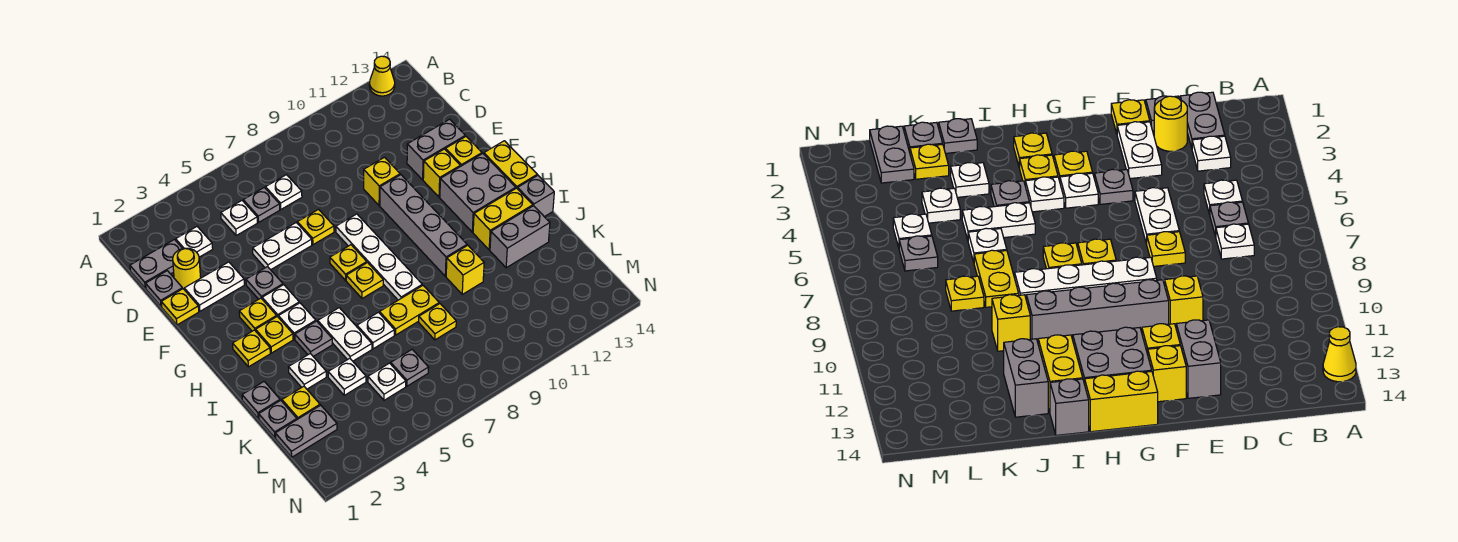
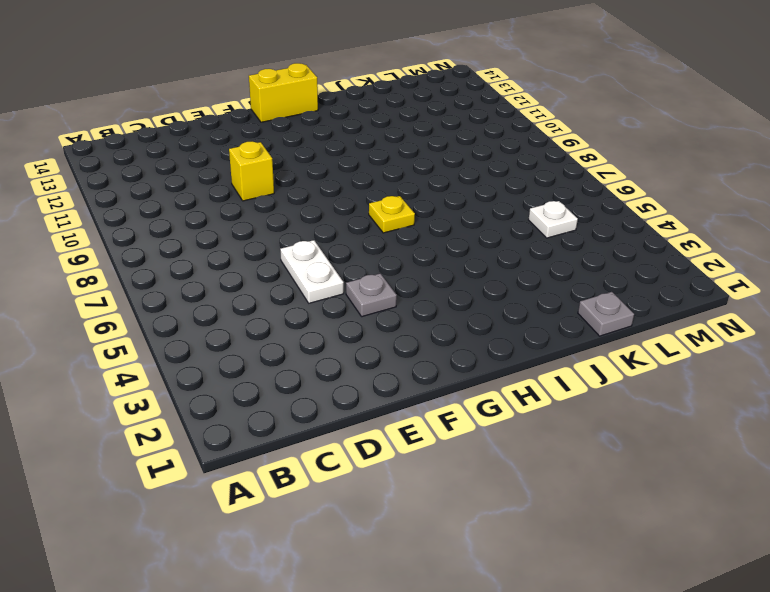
none -> yellow cone A13 level 1
none -> grey plate C1:C2 level 1
none -> white plate C3 level 1
none -> white plate C5 level 1

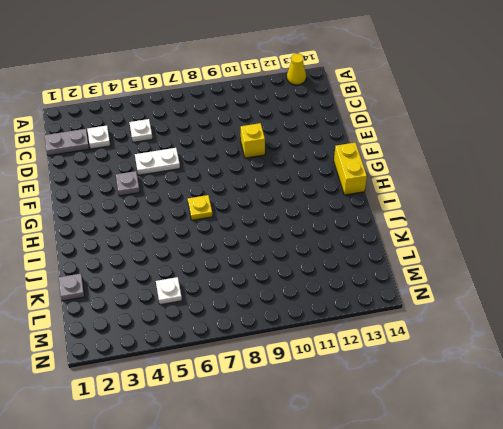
none -> grey plate C6 level 1
none -> white plate C7 level 1
none -> grey plate D1 level 1
none -> yellow round brick D2 level 1

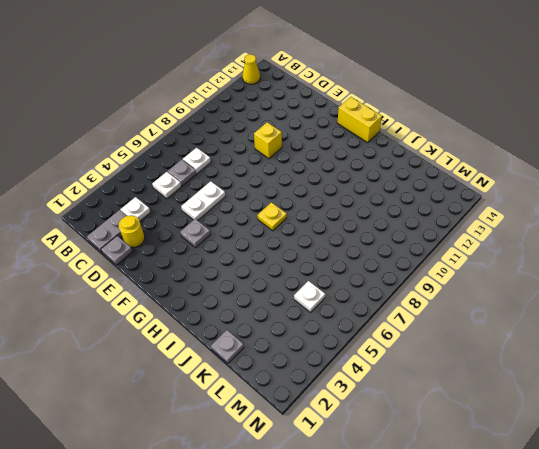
none -> yellow plate E1 level 1
none -> white plate E2:E3 level 1
none -> yellow plate E7 level 1
none -> grey brick E12:E13 level 1

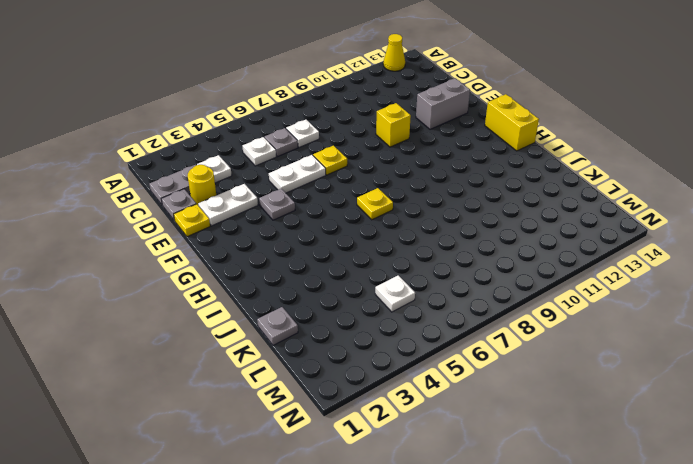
none -> white plate F8:I8 level 1
none -> grey brick F10:I10 level 1
none -> yellow brick F12 level 1
none -> yellow brick F13 level 1

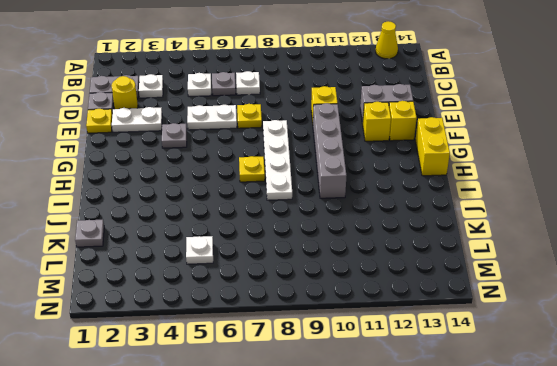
none -> yellow plate G3 level 1
none -> white plate G4 level 1
none -> yellow plate G7 level 1
none -> grey brick G12:H13 level 1

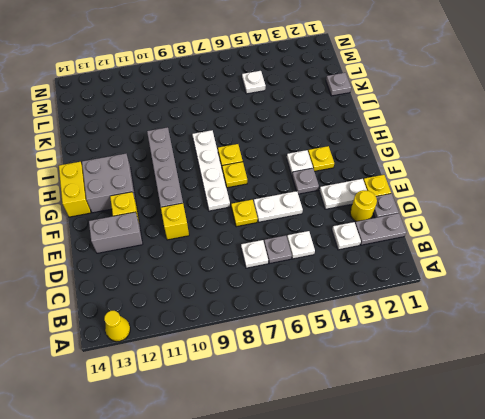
none -> yellow brick F13 level 1
none -> yellow plate H2 level 1
none -> yellow plate H3 level 1
none -> white plate H4 level 1

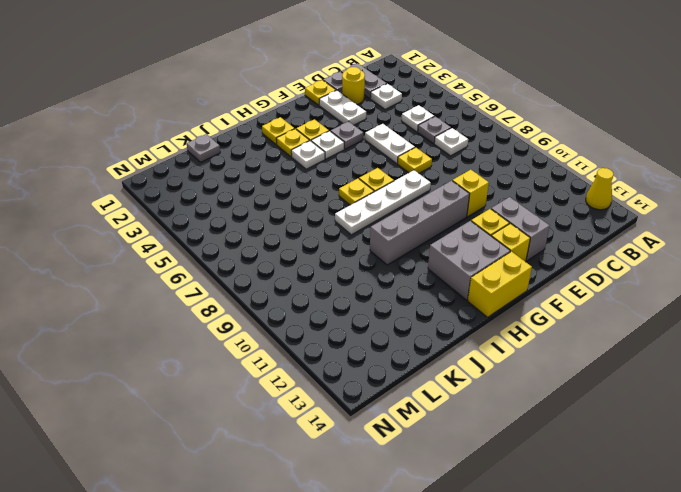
none -> grey plate I4 level 1
none -> white plate I5:J5 level 1
none -> yellow brick I12:I13 level 1
none -> grey brick I14 level 1

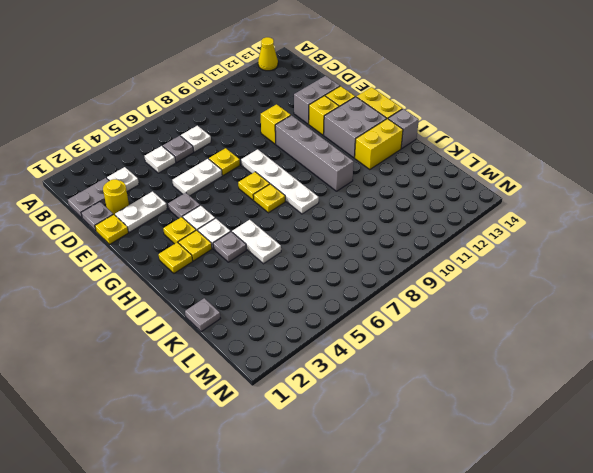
none -> grey plate J1 level 1
none -> white plate J3 level 1
none -> white plate J6 level 1
none -> yellow plate J7:J8 level 1

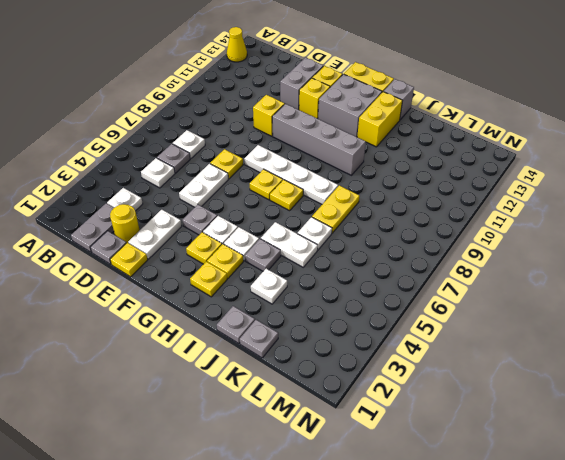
none -> yellow brick J10 level 1
none -> grey brick J12:J13 level 1
none -> yellow plate K2 level 1
none -> white plate K4 level 1

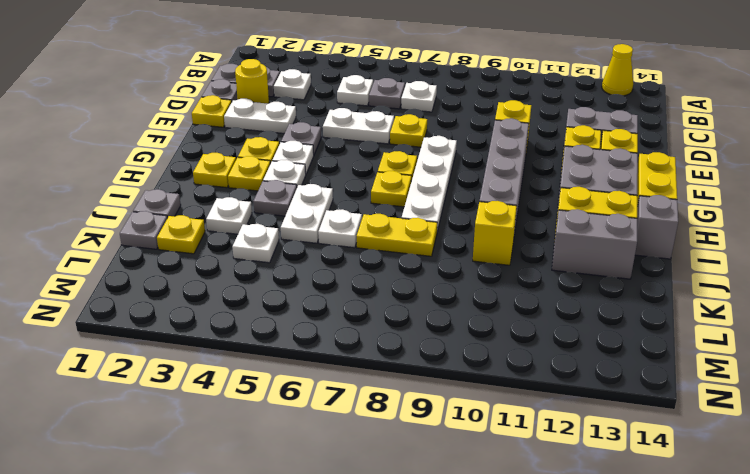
none -> yellow plate K8 level 1
none -> grey plate L1:L2 level 1
none -> white plate L5 level 1
none -> grey plate L6 level 1

